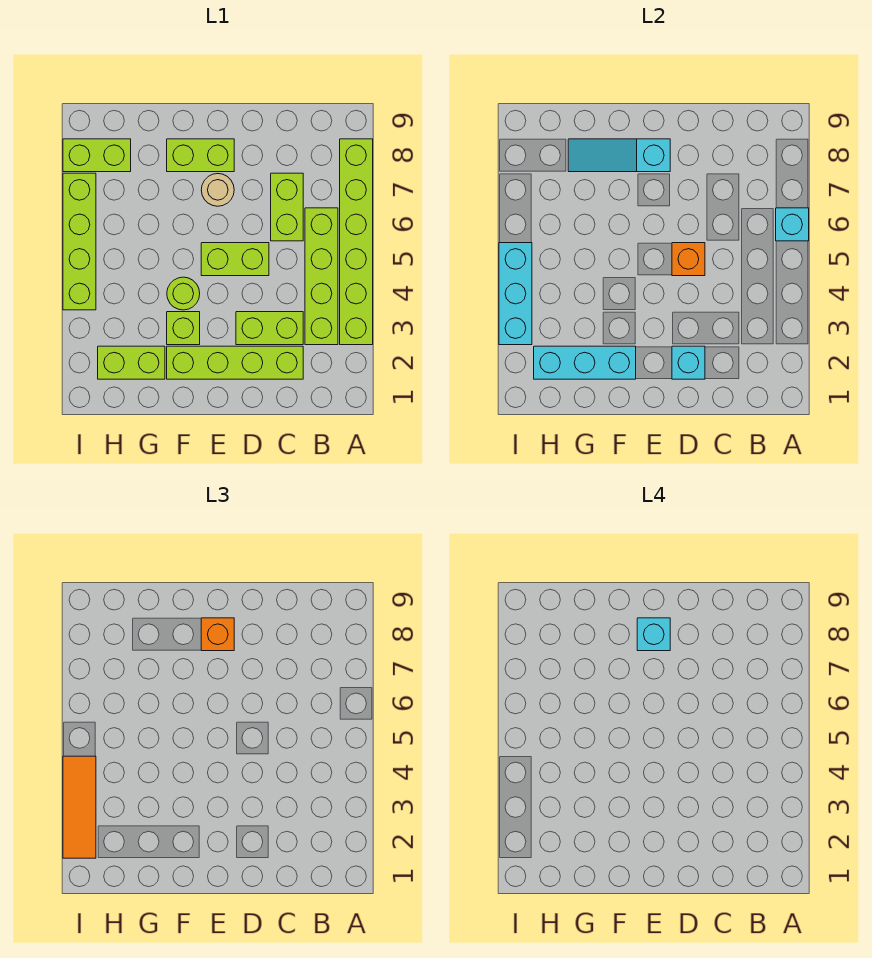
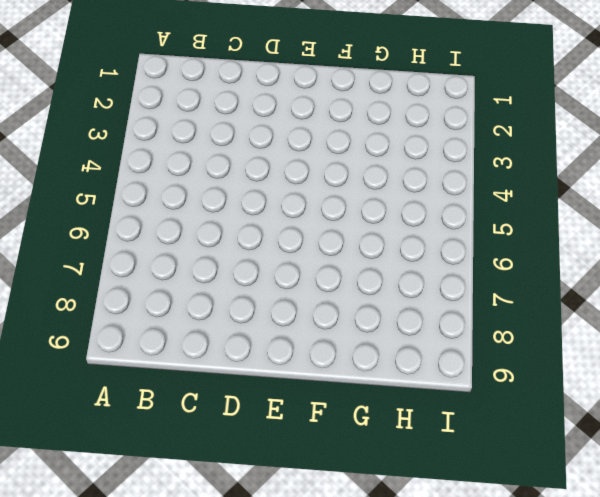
none -> lime brick A3:A8 level 1
none -> lime brick B3:B6 level 1
none -> lime brick C2:F2 level 1

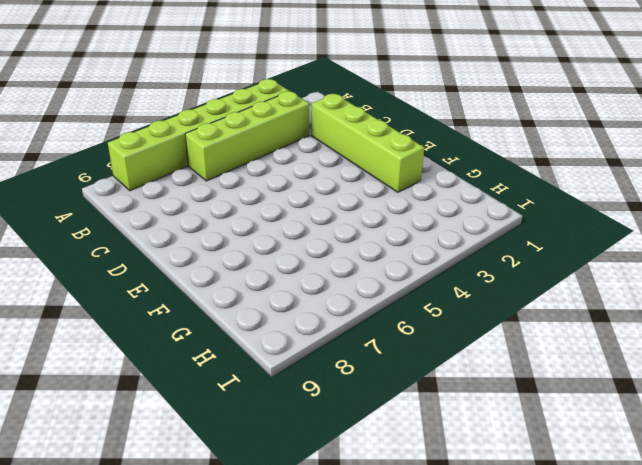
none -> lime brick C3:D3 level 1
none -> lime brick C6:C7 level 1
none -> lime brick D5:E5 level 1

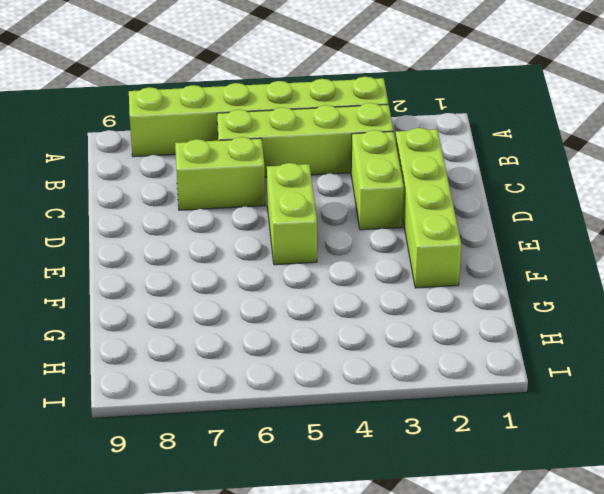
none -> tan round brick E7 level 1
none -> lime brick E8:F8 level 1
none -> lime brick F3 level 1

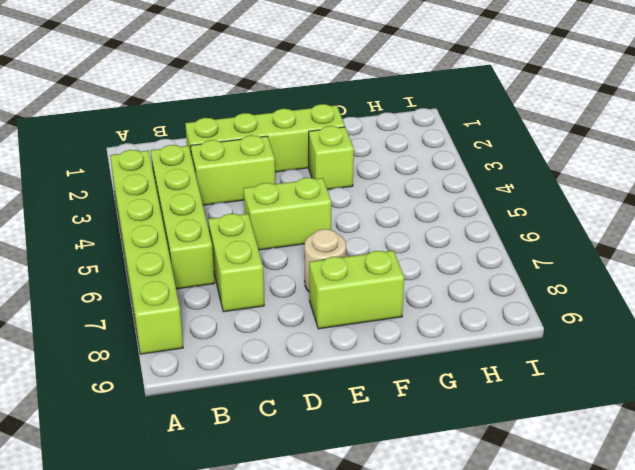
none -> lime round brick F4 level 1
none -> lime brick G2:H2 level 1
none -> lime brick H8:I8 level 1

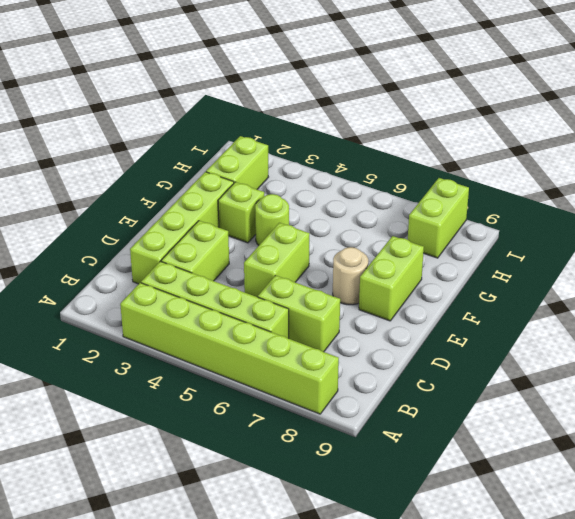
none -> lime brick I4:I7 level 1
none -> cyan brick A6 level 2
none -> cyan brick D2 level 2

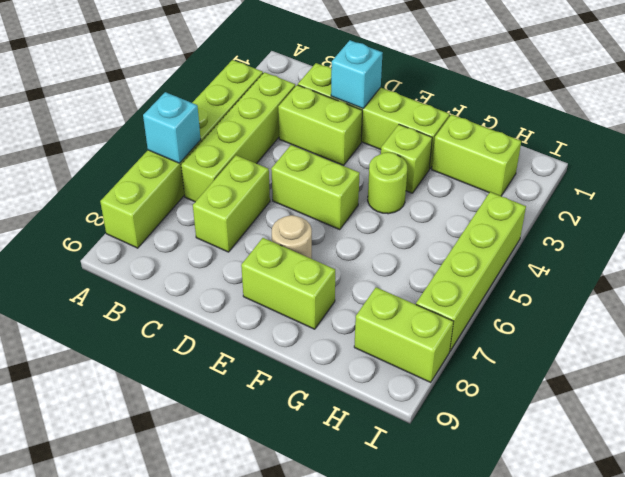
none -> orange brick D5 level 2
none -> cyan slope E8:G8 level 2 top E
none -> cyan brick F2:H2 level 2

